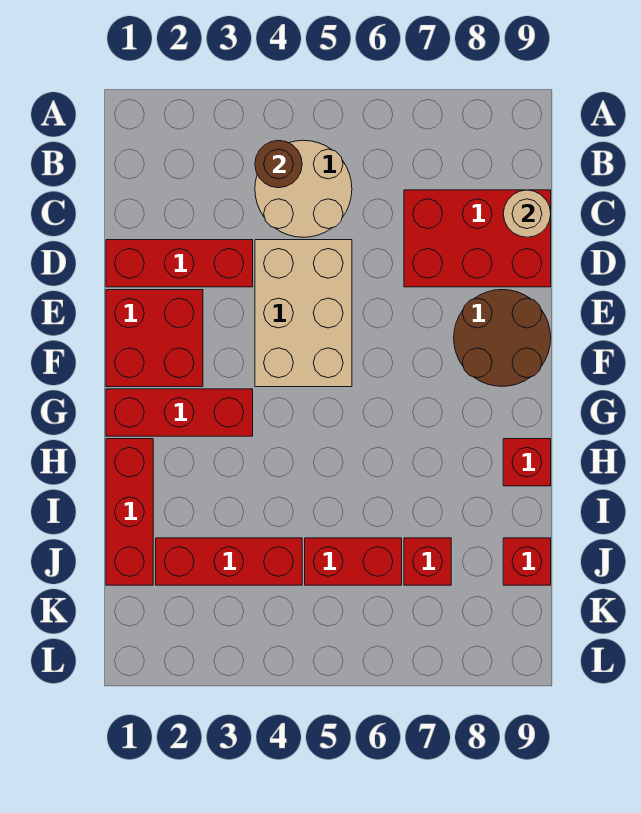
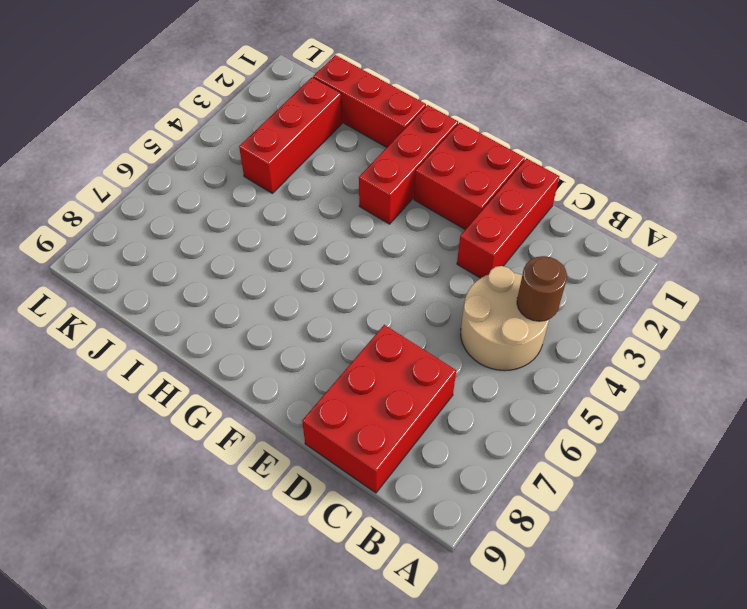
none -> tan brick D4:F5 level 1
none -> brown round brick E8:F9 level 1
none -> red brick H9 level 1

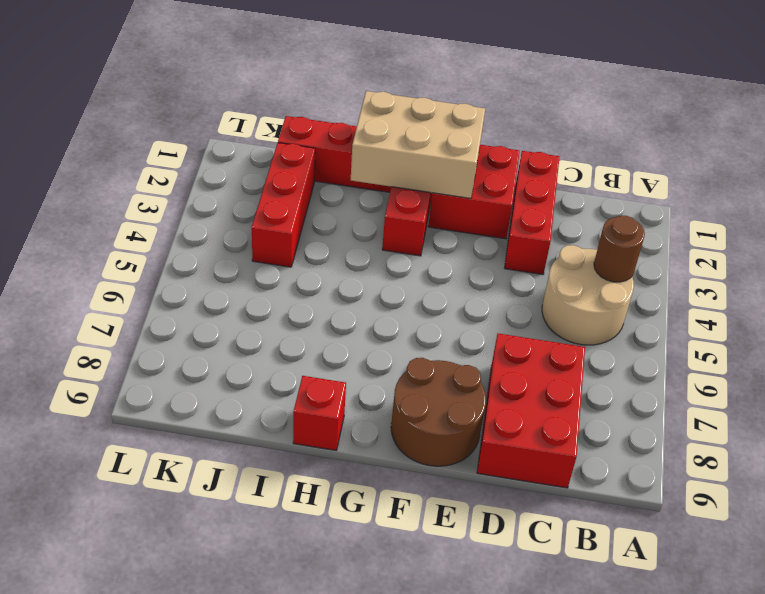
tan brick F1:H2 level 2 -> tan brick D4:F5 level 1
none -> red brick J5:J6 level 1
none -> red brick J7 level 1
none -> red brick J9 level 1

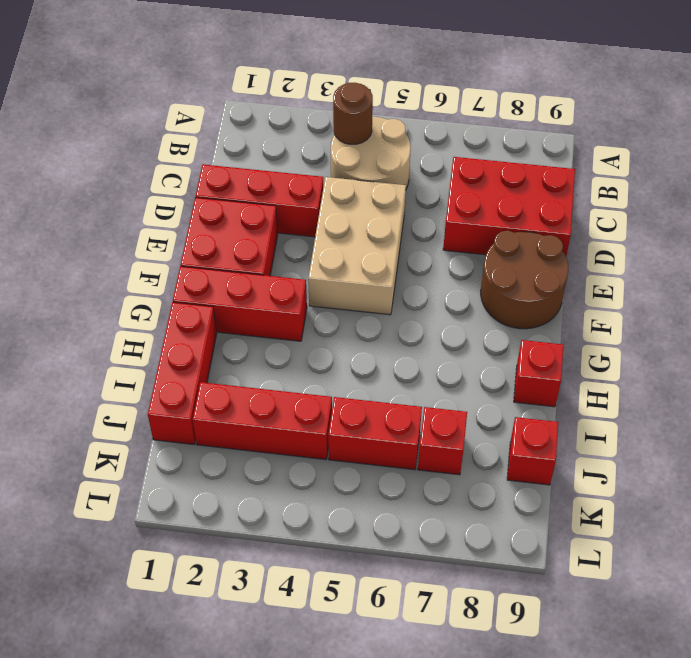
none -> tan round brick C9 level 2

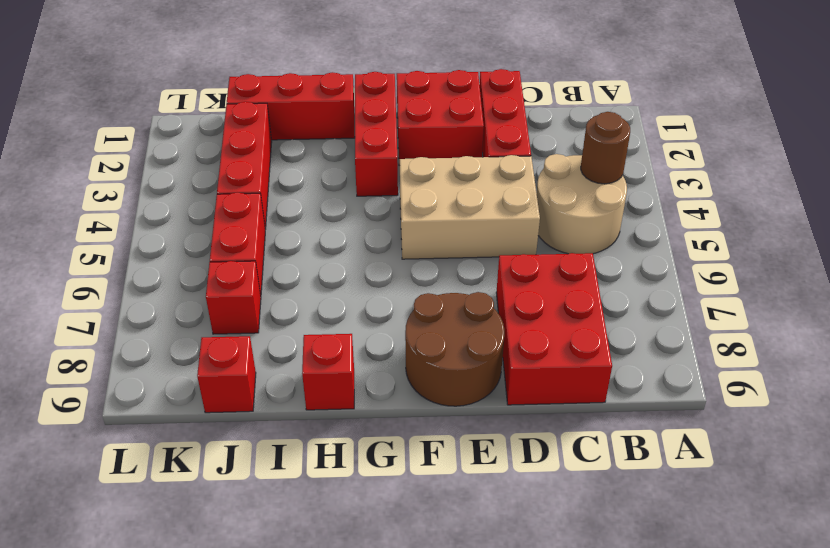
none -> tan round brick C9 level 2

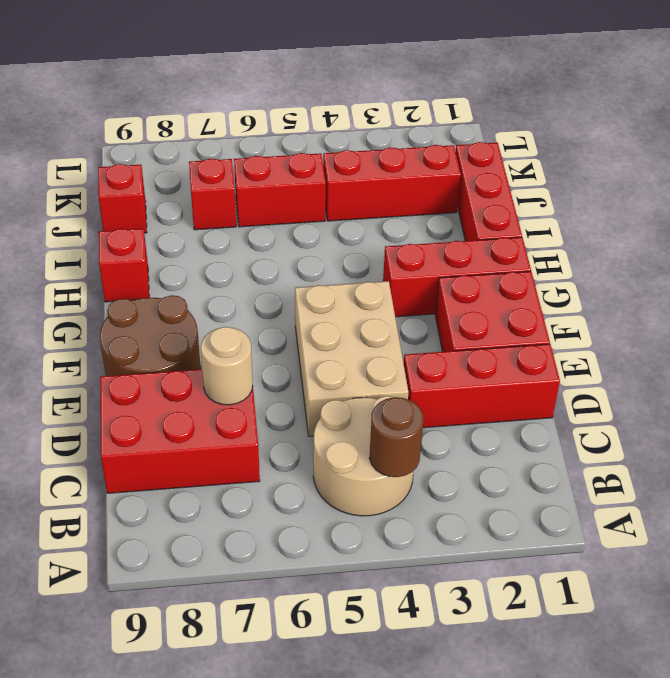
tan round brick D7 level 2 -> tan round brick C9 level 2

